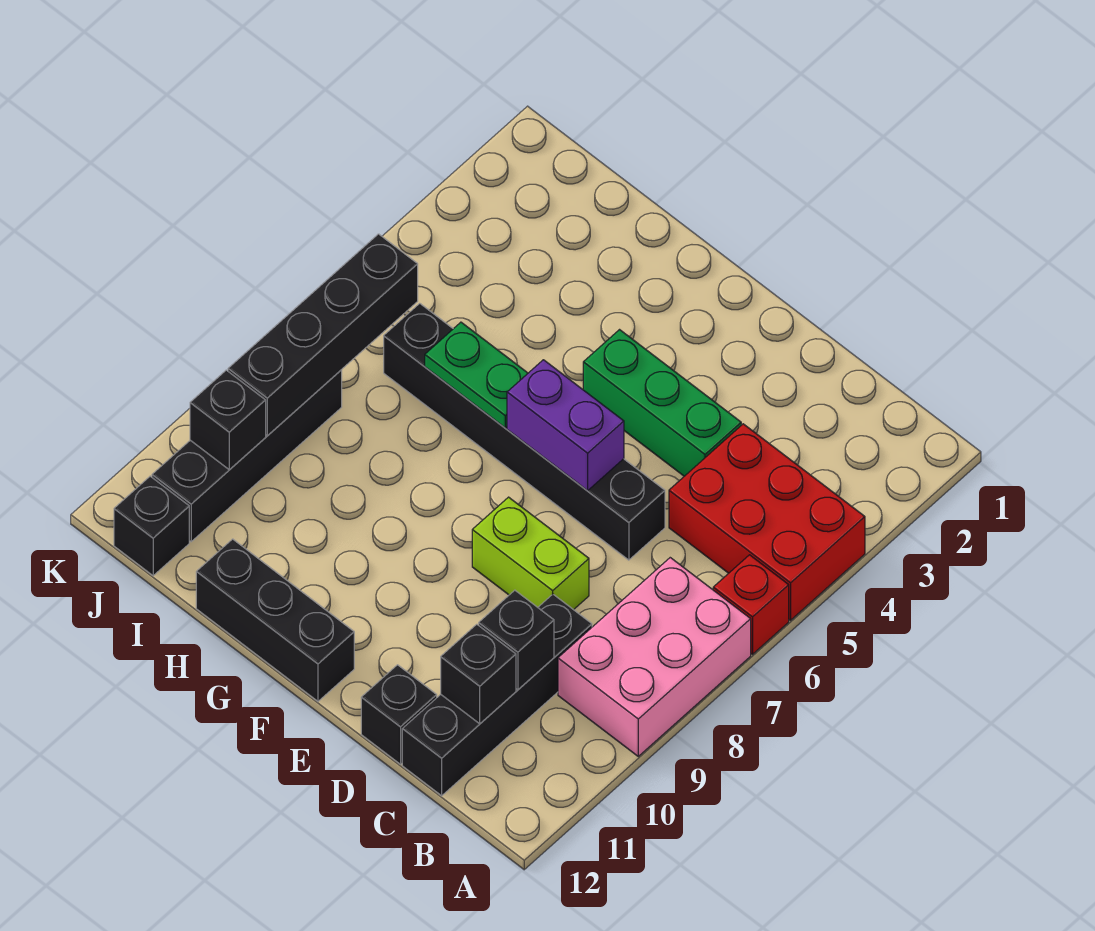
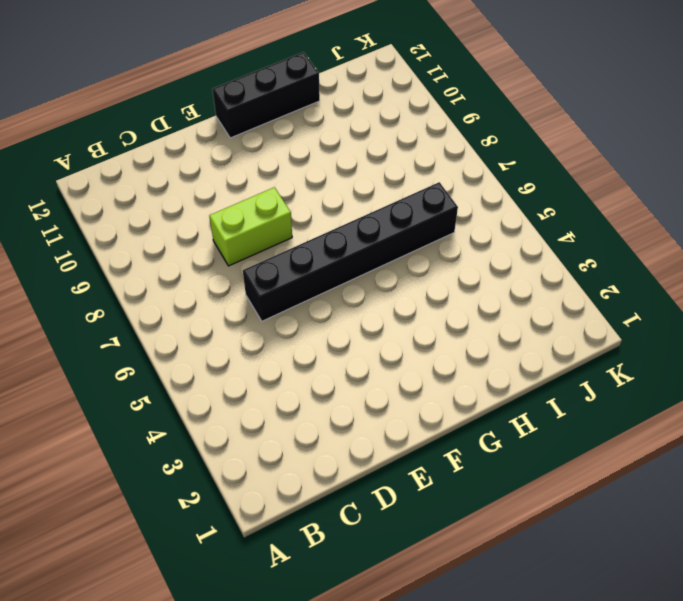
none -> red brick A4:C5 level 1
none -> red brick A6 level 1
none -> pink brick A7:B9 level 1

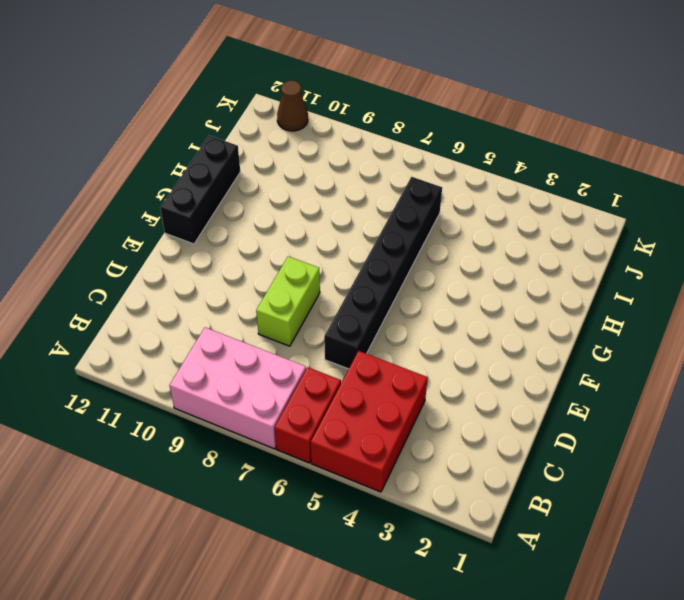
red brick A6:B6 level 1 -> red brick A6 level 1
brown cone K11 level 1 -> none
none -> black brick C9:C12 level 1
none -> green brick D4:F4 level 1
none -> black brick D12 level 1

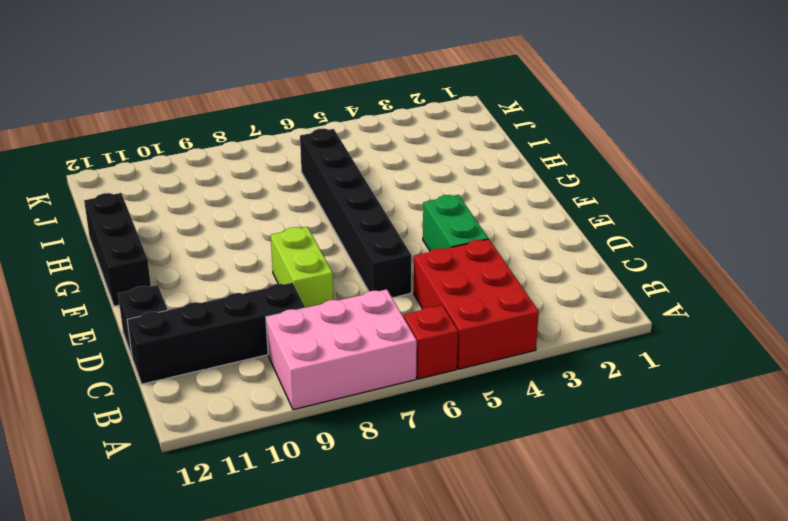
green brick D4:E4 level 1 -> green brick D4:F4 level 1
none -> black brick J8:J11 level 1
none -> black brick J12 level 1
none -> black brick C10 level 2

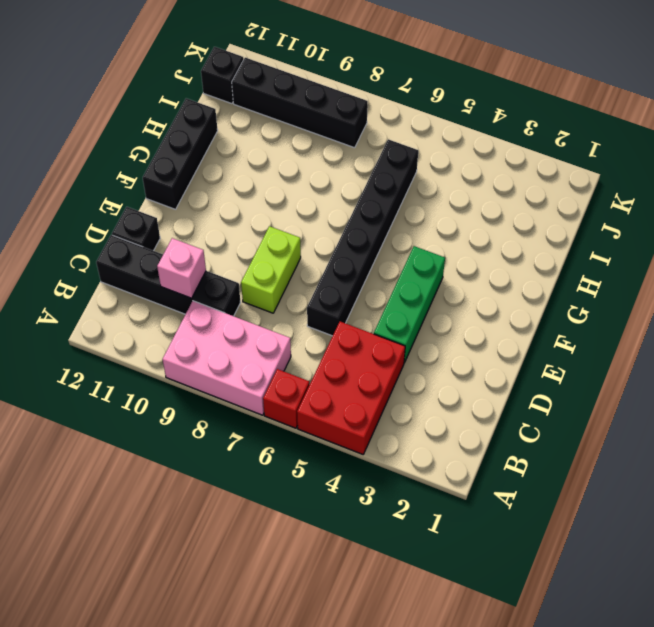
pink brick C10 level 2 -> black brick C10 level 2
none -> black brick C11 level 2
none -> purple brick E6:F6 level 2
none -> green plate G6:H6 level 2

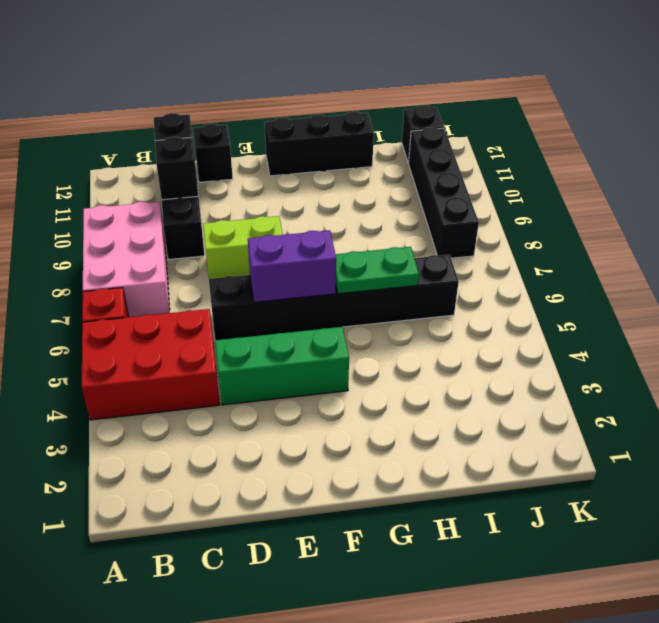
none -> black brick J6:J9 level 2
none -> black brick J10 level 2

